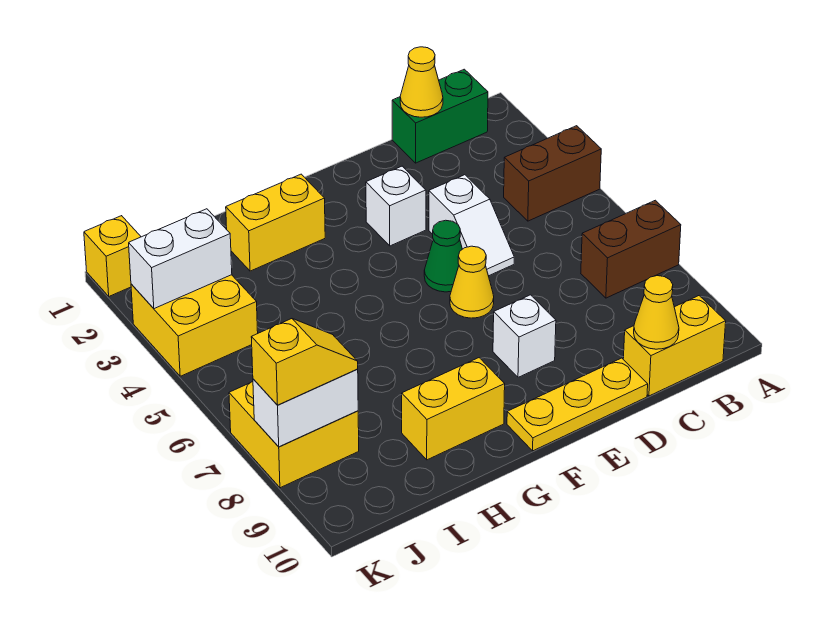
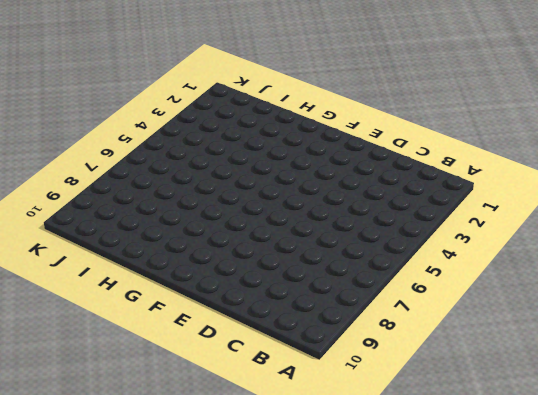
none -> brown brick A4:B4 level 1
none -> brown brick A7:B7 level 1
none -> green brick B1:C1 level 1

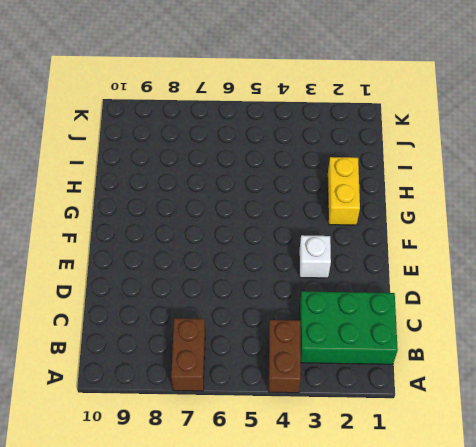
green brick B1:C3 level 1 -> green brick B1:C1 level 1
none -> yellow brick B10:C10 level 1
none -> white slope D4:D5 level 1 top 4
none -> yellow plate D10:F10 level 1

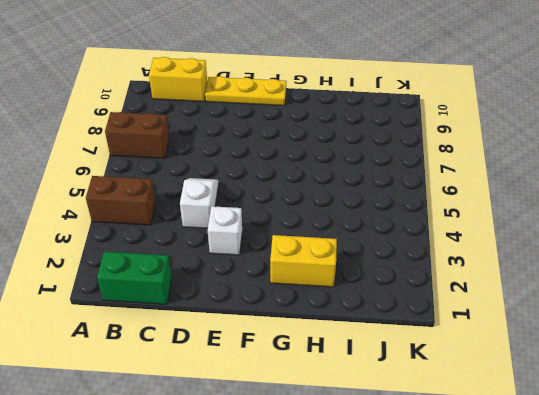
none -> green cone E5 level 1
none -> yellow cone E6 level 1
none -> white brick E8 level 1

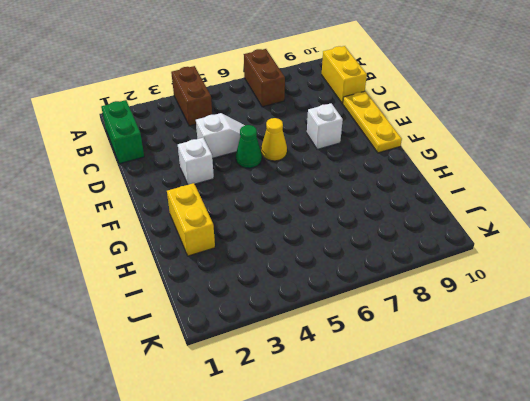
none -> yellow brick G9:H9 level 1
none -> yellow brick J3:K4 level 1
none -> yellow brick J7:K8 level 1

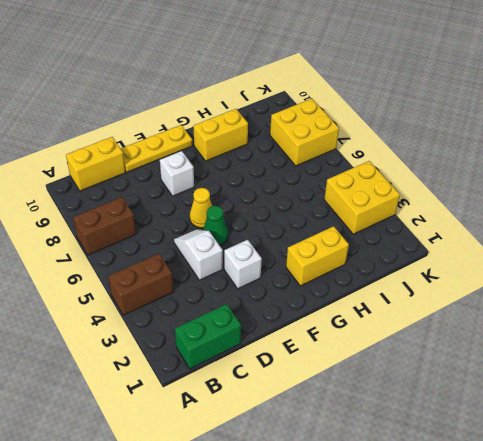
none -> yellow brick K1 level 1
none -> yellow cone C1 level 2
none -> yellow cone C10 level 2

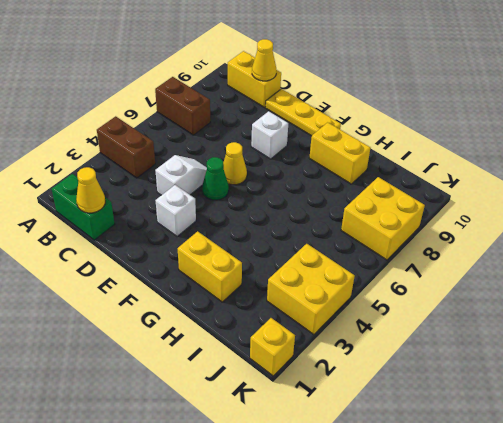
none -> white brick J3:K3 level 2
none -> white brick J8:K8 level 2
none -> yellow slope J8:K8 level 3 top K

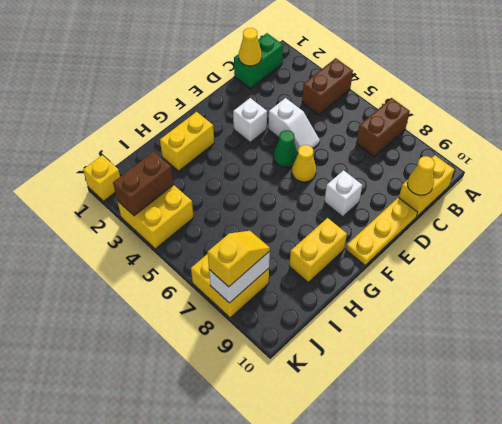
brown brick J3:K3 level 2 -> white brick J3:K3 level 2

